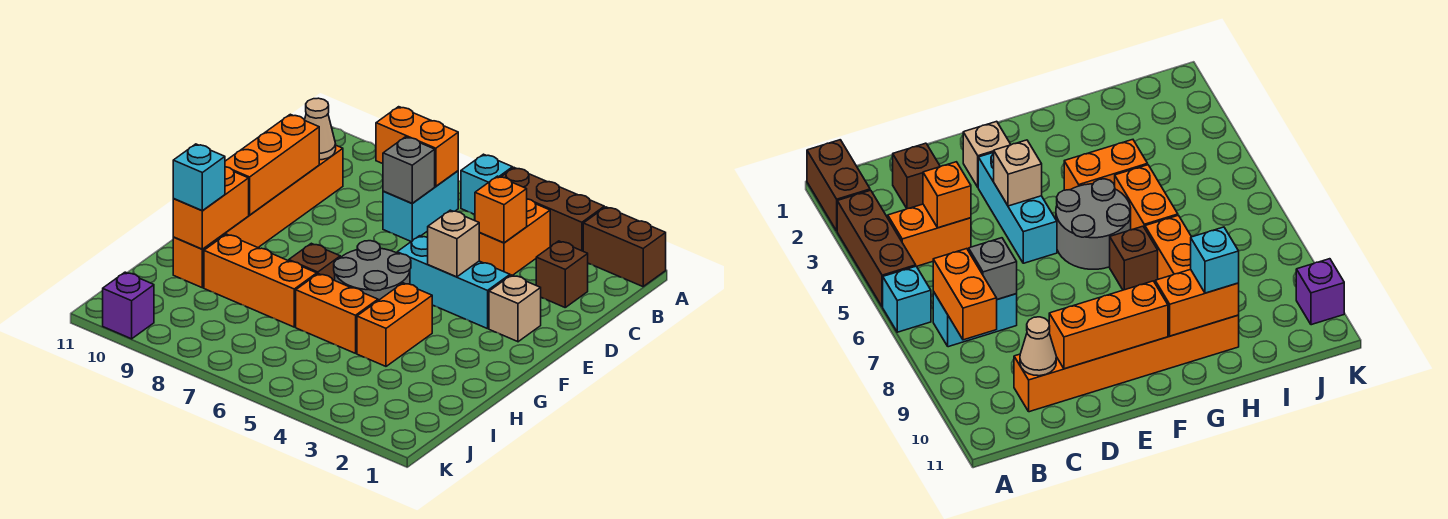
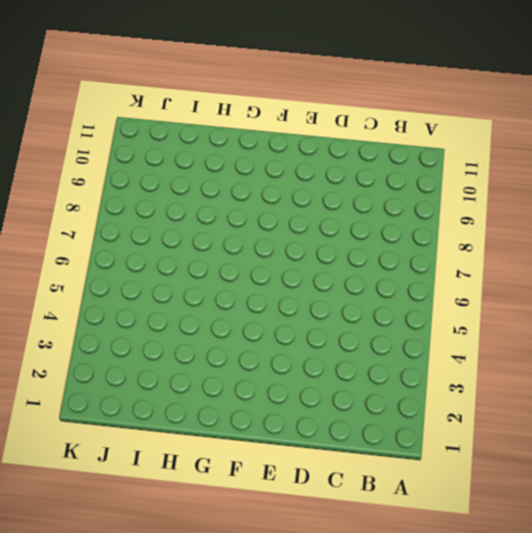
none -> brown brick A1:A2 level 1
none -> brown brick A3:A5 level 1
none -> cyan brick A6 level 1

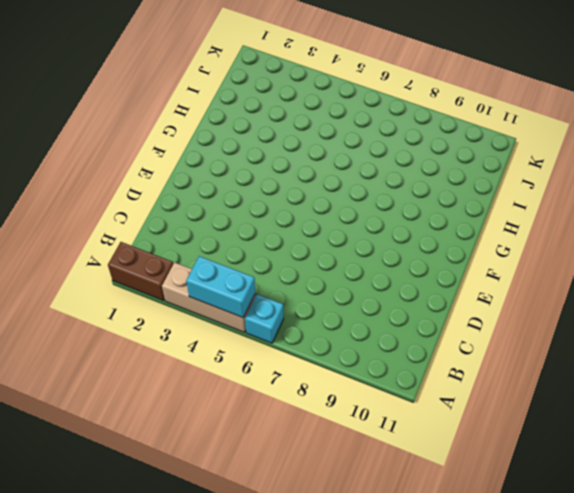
tan brick A3:A5 level 1 -> brown brick A3:A5 level 1
cyan brick A4:A5 level 2 -> cyan brick B7:C7 level 1
none -> orange brick B4:C4 level 1
none -> brown brick C2 level 1
none -> orange brick C10:H10 level 1

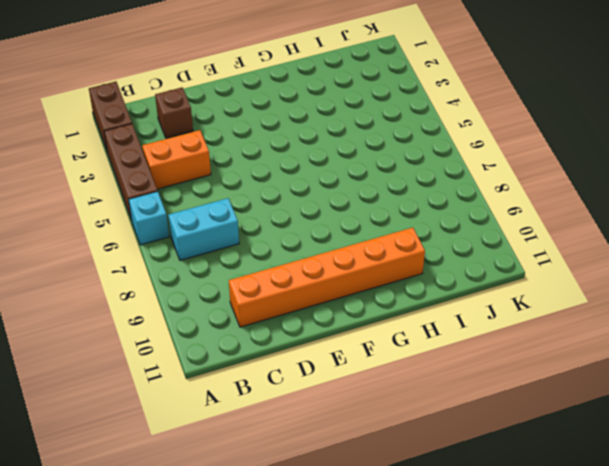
none -> tan brick E2 level 1
none -> cyan brick E3:E5 level 1
none -> grey round brick F5:G6 level 1

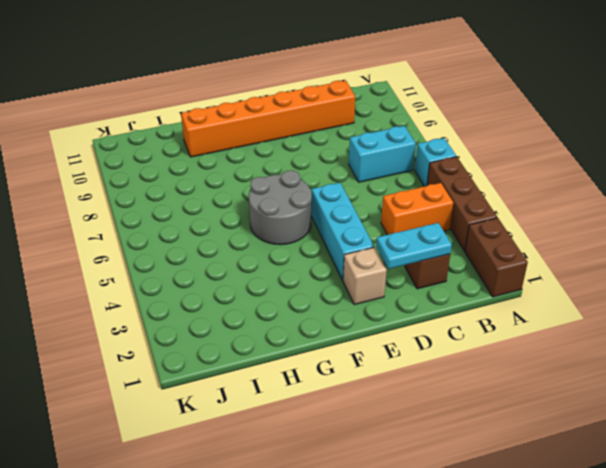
cyan plate C2:D2 level 2 -> none
none -> orange brick G4:H4 level 1
none -> brown brick G7 level 1
none -> orange brick H5:H6 level 1

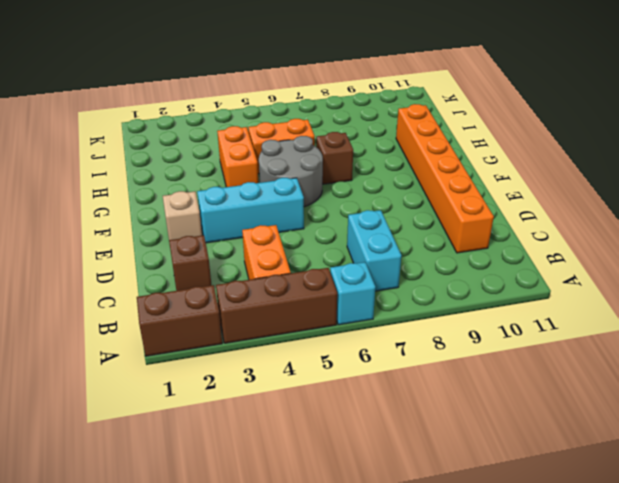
none -> orange brick H7:H9 level 1
none -> purple brick K10 level 1
none -> orange brick B7:B8 level 2

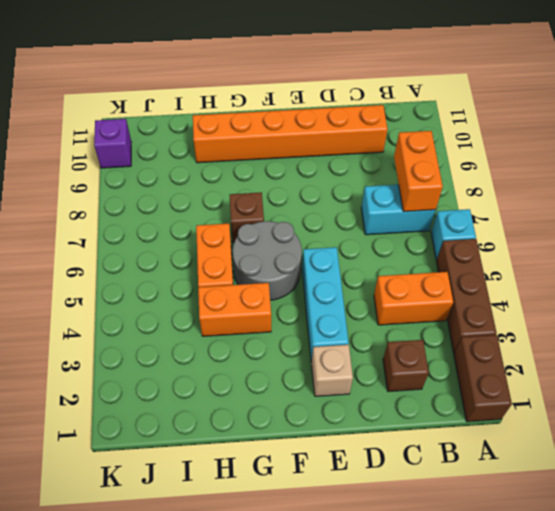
none -> orange brick H7:H9 level 1
none -> orange brick C4 level 2
none -> grey brick C7 level 2

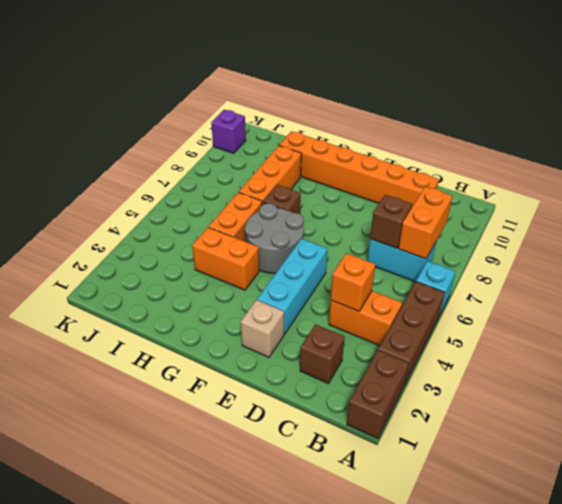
brown brick C7 level 2 -> grey brick C7 level 2
none -> tan cone C10 level 2
none -> orange brick D10:F10 level 2
none -> tan brick E4 level 2

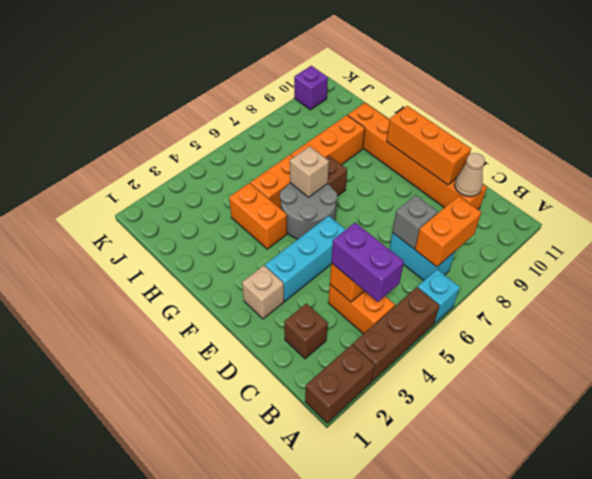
purple brick B4:C4 level 3 -> none
tan brick G6 level 2 -> tan brick E4 level 2
none -> orange brick G10:H10 level 2
none -> cyan brick H10 level 3

